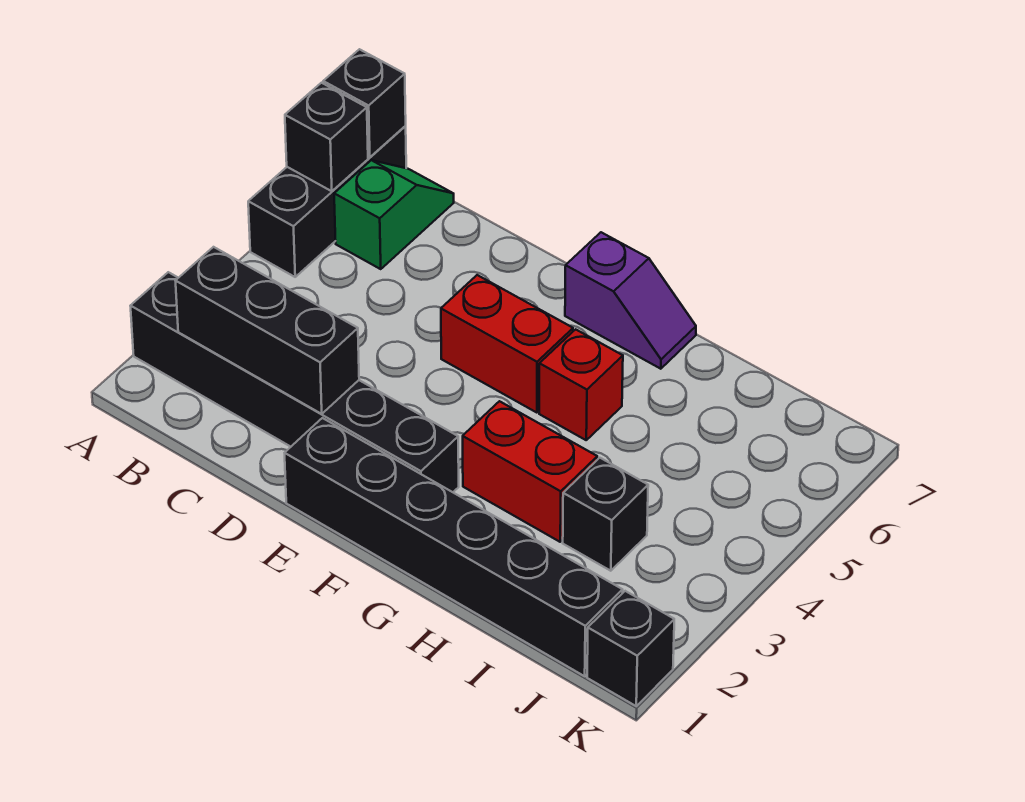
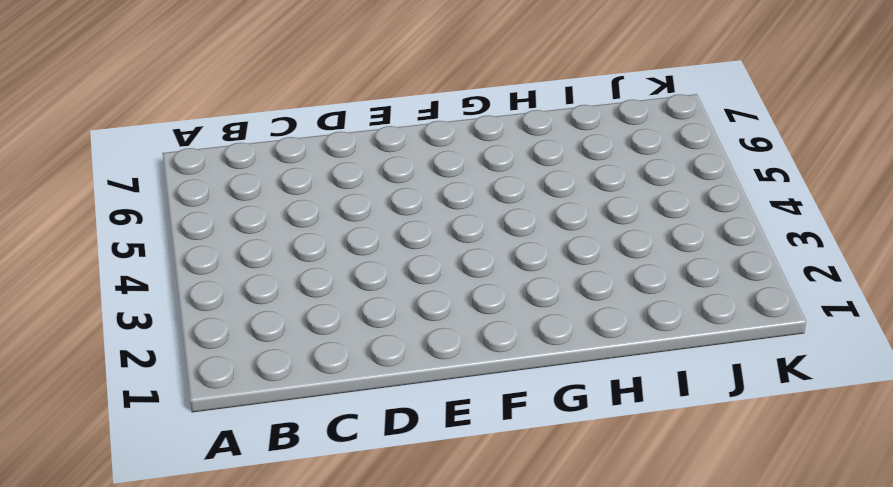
none -> black brick A2:F2 level 1
none -> black brick A5:A7 level 1
none -> green slope B6:B7 level 1 top 6

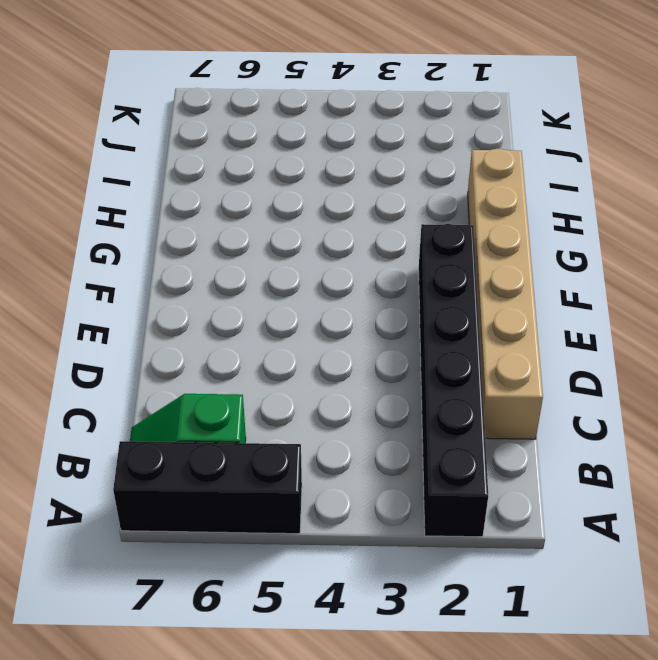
tan brick C1:H1 level 1 -> black brick E1:J1 level 1
none -> red brick E5:F5 level 1
none -> purple slope F7:G7 level 1 top F
none -> red brick G3:H3 level 1

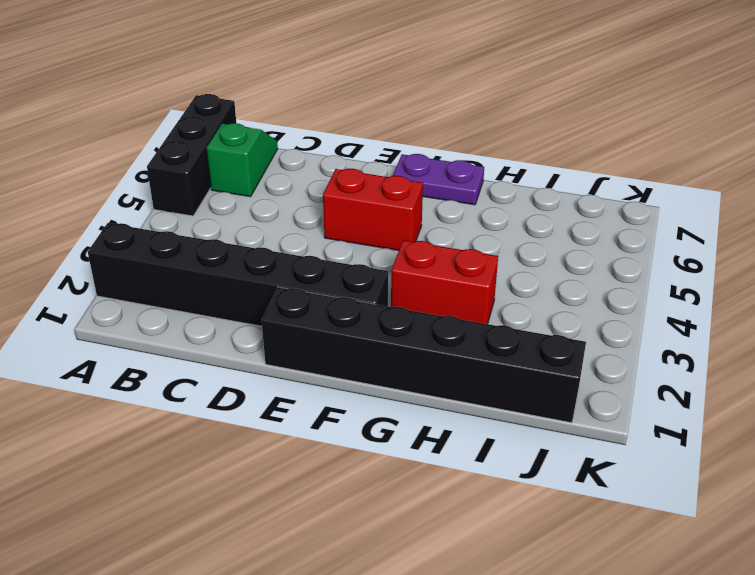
purple plate F7:G7 level 1 -> purple slope F7:G7 level 1 top F
none -> red brick G5 level 1
none -> black brick I3 level 1
none -> black brick K1 level 1

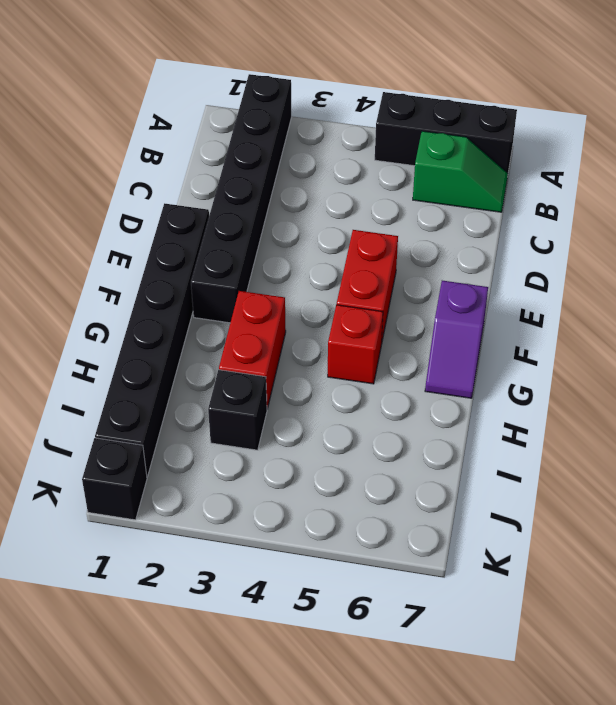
none -> black brick A6 level 2
none -> black brick A7 level 2
none -> black brick B2:D2 level 2

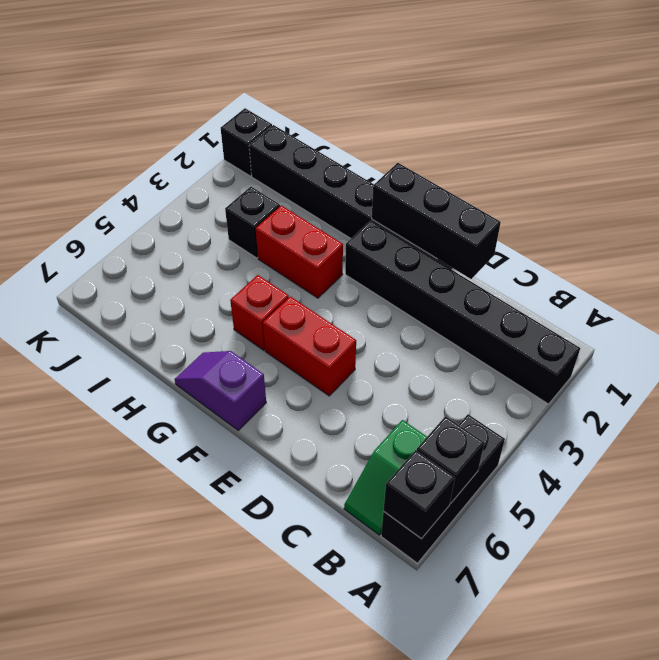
black brick D1:F1 level 2 -> black brick B2:D2 level 2

